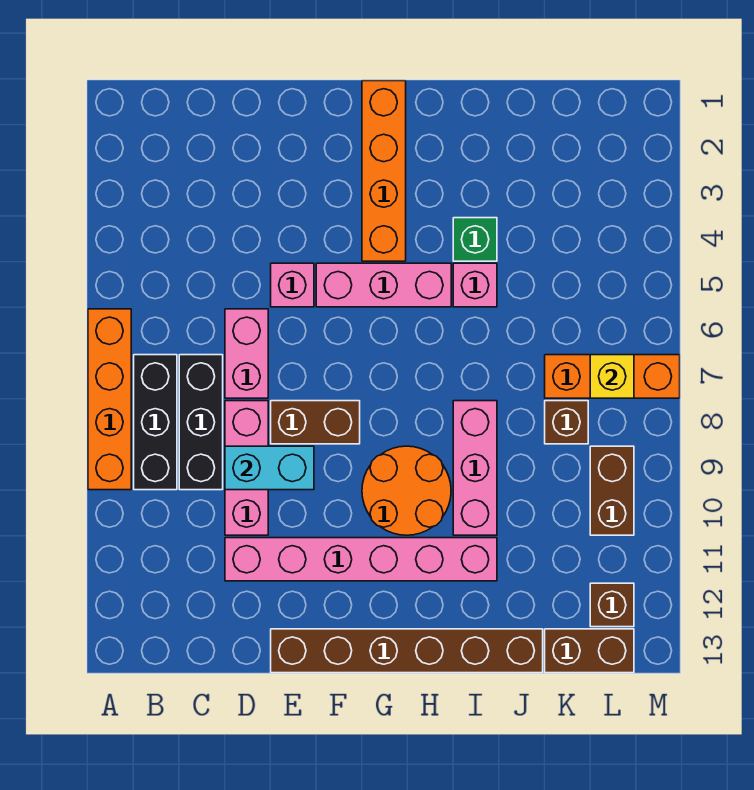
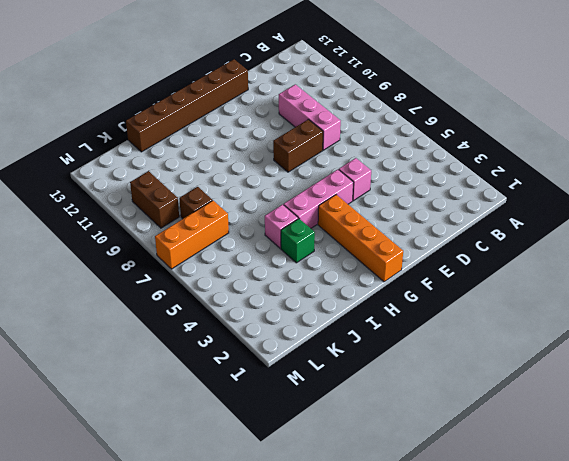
none -> orange brick A6:A9 level 1
none -> black brick B7:B9 level 1
none -> black brick C7:C9 level 1

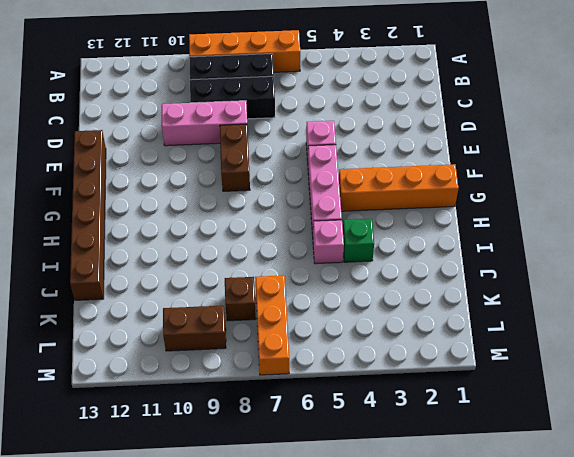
none -> pink brick D6:D7 level 1
none -> pink brick D11:I11 level 1
none -> orange round brick G9:H10 level 1

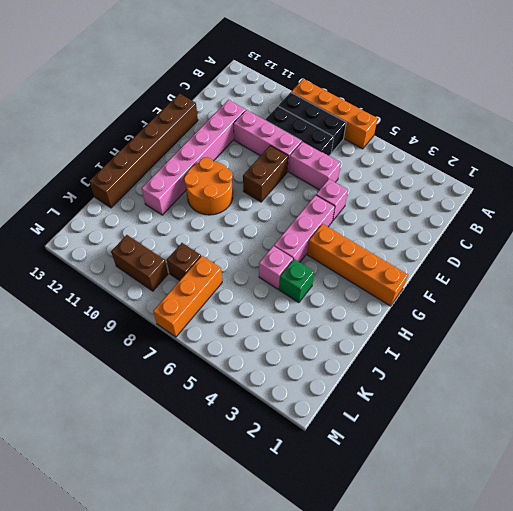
none -> pink brick I8:I10 level 1
none -> brown brick K13:L13 level 1
none -> brown brick L12 level 1

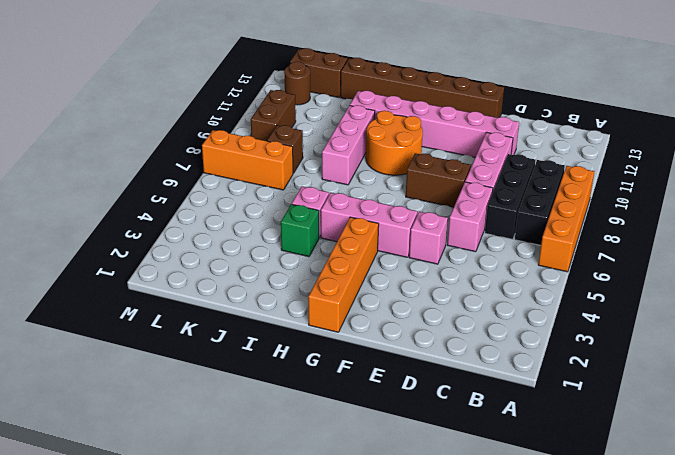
brown round brick L12 level 1 -> brown brick L12 level 1
none -> cyan brick D9:E9 level 2
none -> yellow brick L7 level 2

